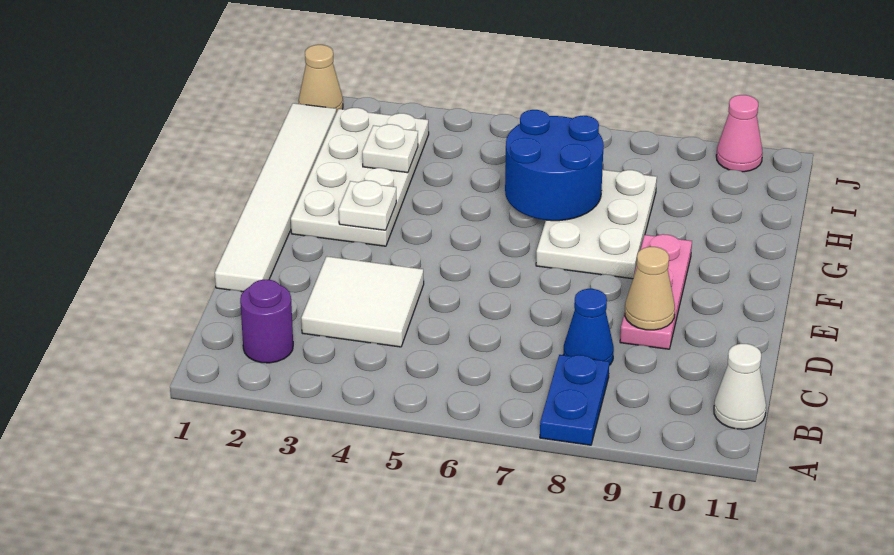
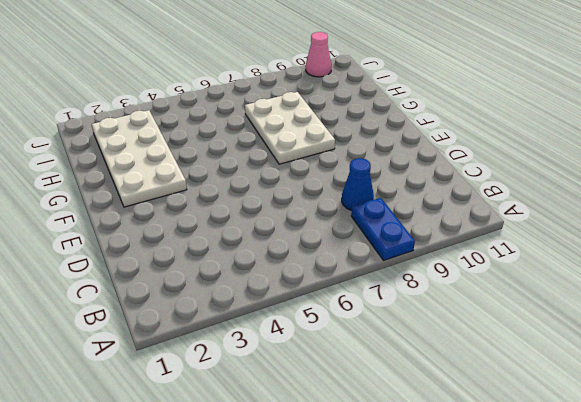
none -> purple round brick B2 level 1
none -> white cone B11 level 1
none -> white tile C3:D4 level 1

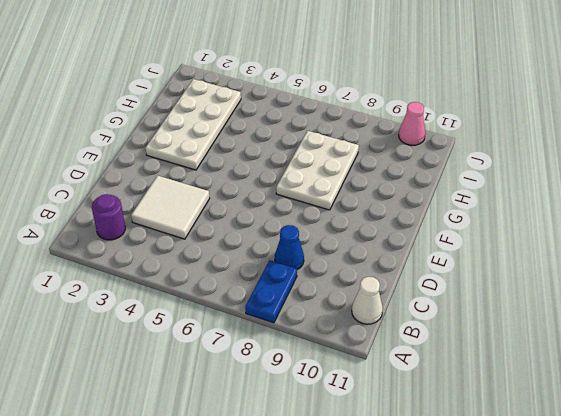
none -> white tile D1:I1 level 1
none -> pink plate D9:F9 level 1
none -> tan cone J1 level 1

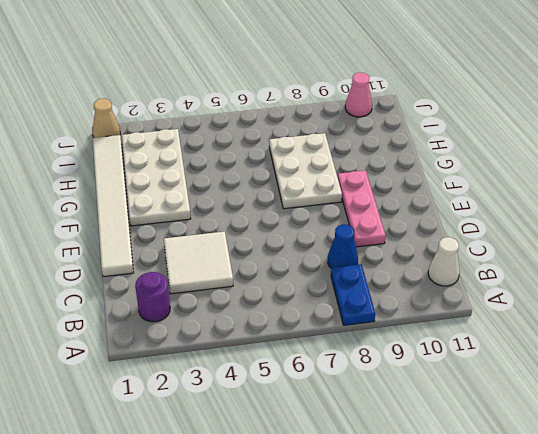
none -> tan cone D9 level 2
none -> white plate F3 level 2
none -> blue round brick G6:H7 level 2

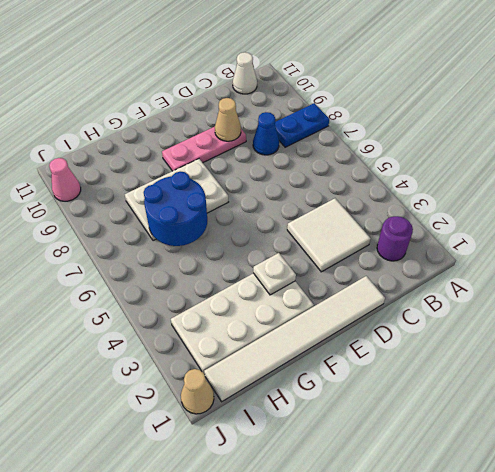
none -> white plate H3 level 2

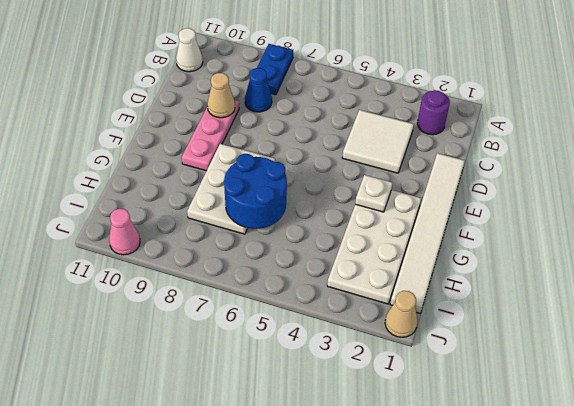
none -> white plate H3 level 2

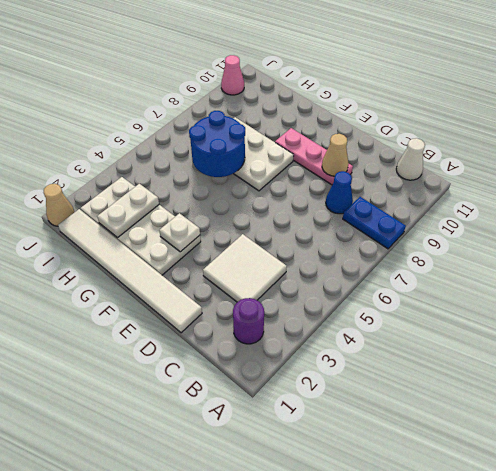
white plate H2:H3 level 2 -> white plate H3 level 2

